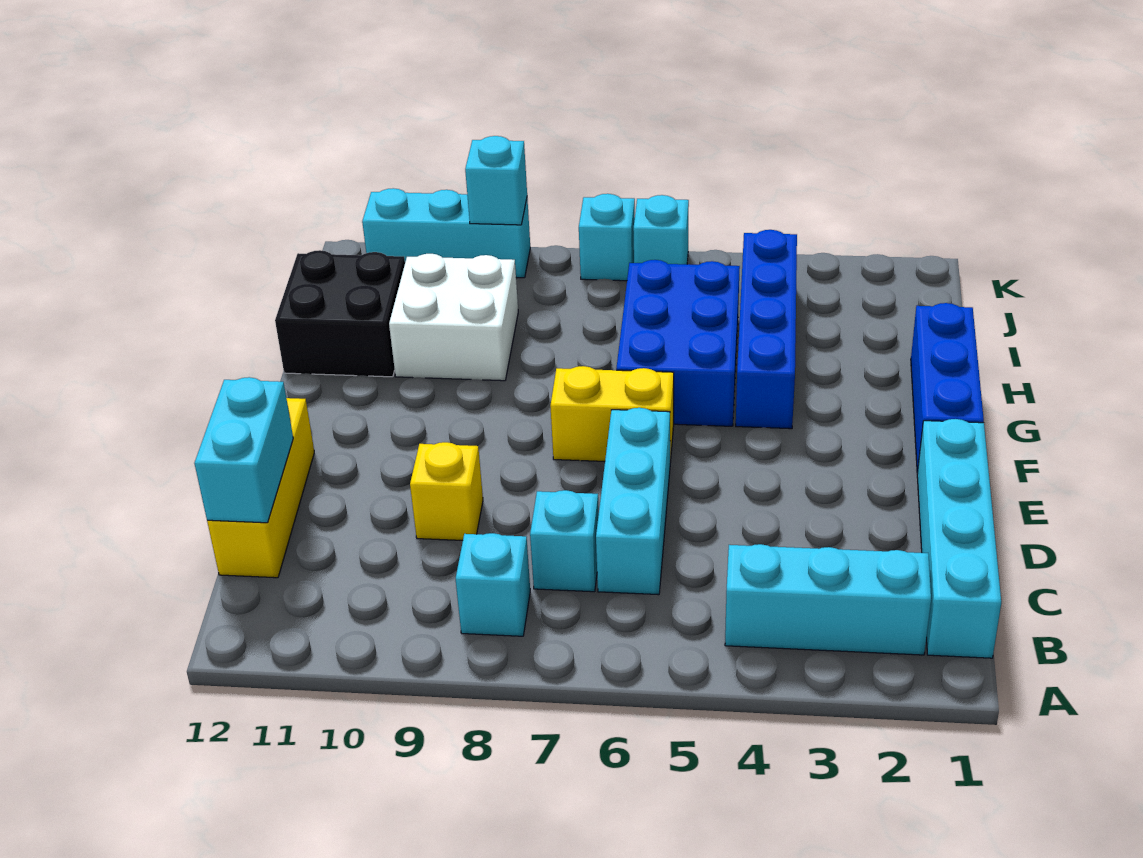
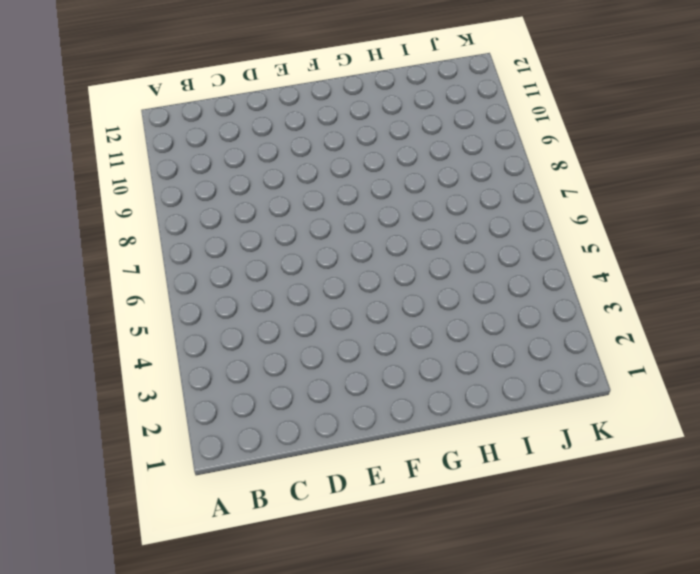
none -> cyan brick B1:E1 level 1
none -> cyan brick B2:B4 level 1
none -> cyan brick B8 level 1

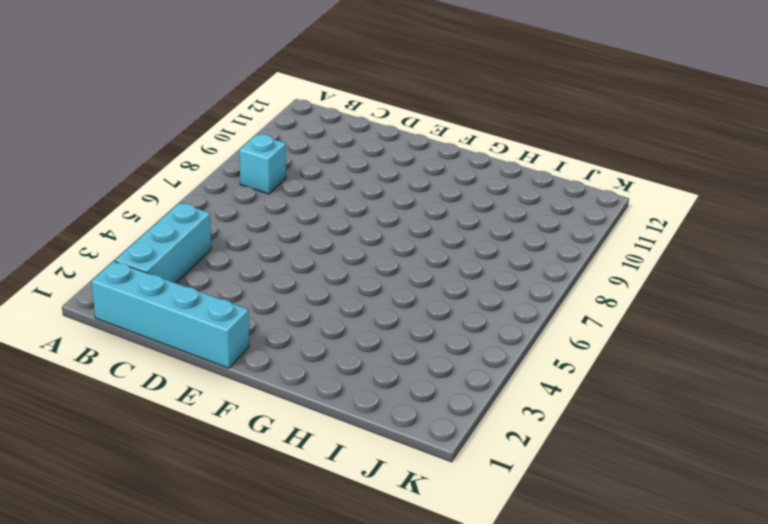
none -> cyan brick C6:E6 level 1
none -> cyan brick C7 level 1
none -> yellow brick C12:E12 level 1

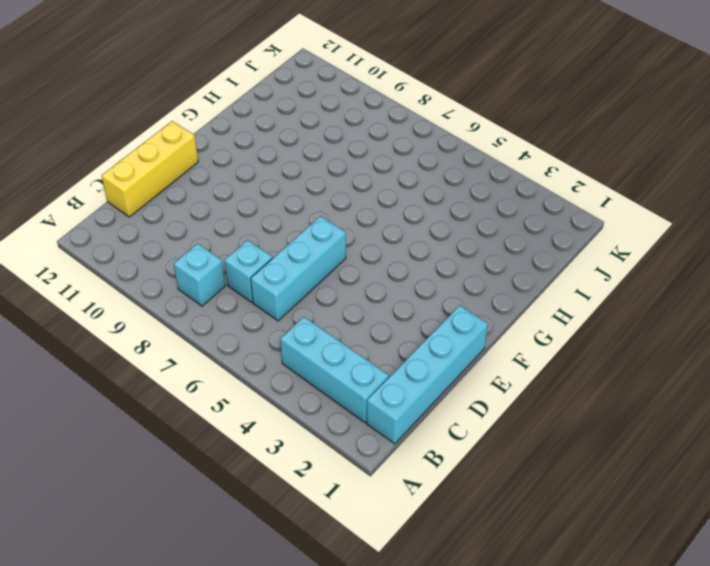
none -> yellow brick D9 level 1
none -> blue brick F1:H1 level 1
none -> yellow brick F6:F7 level 1

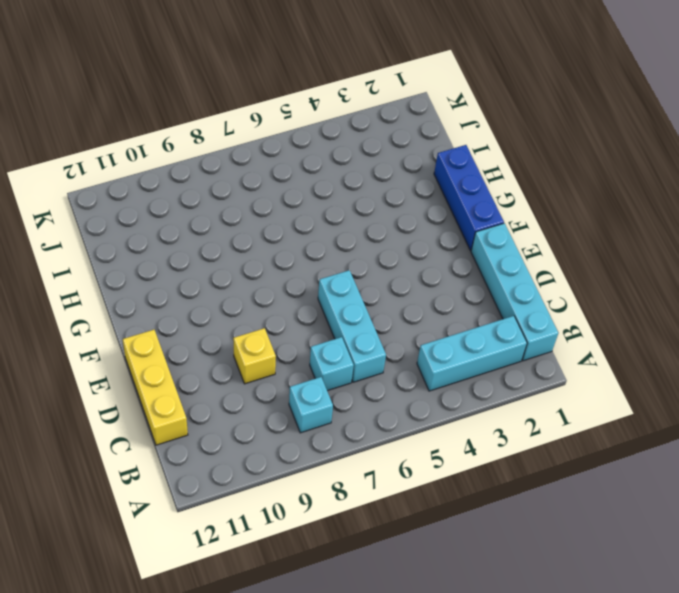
none -> yellow brick F6:F7 level 1
none -> blue brick G4:J4 level 1
none -> blue brick G5:I6 level 1

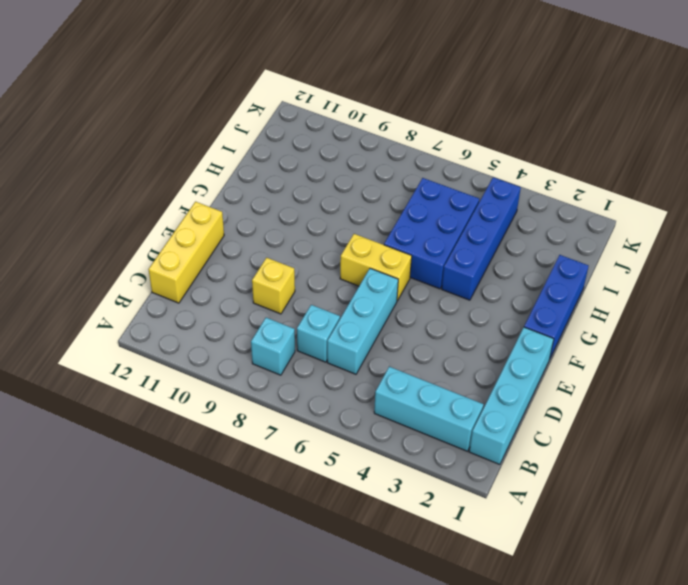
none -> white brick H9:I10 level 1
none -> black brick H11:I12 level 1
none -> cyan brick K6 level 1

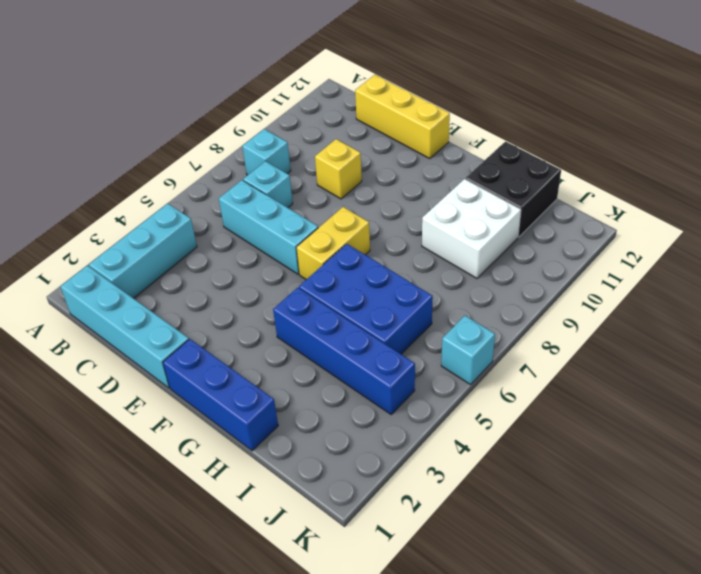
none -> cyan brick K7 level 1
none -> cyan brick K9:K11 level 1
none -> cyan brick C12:D12 level 2

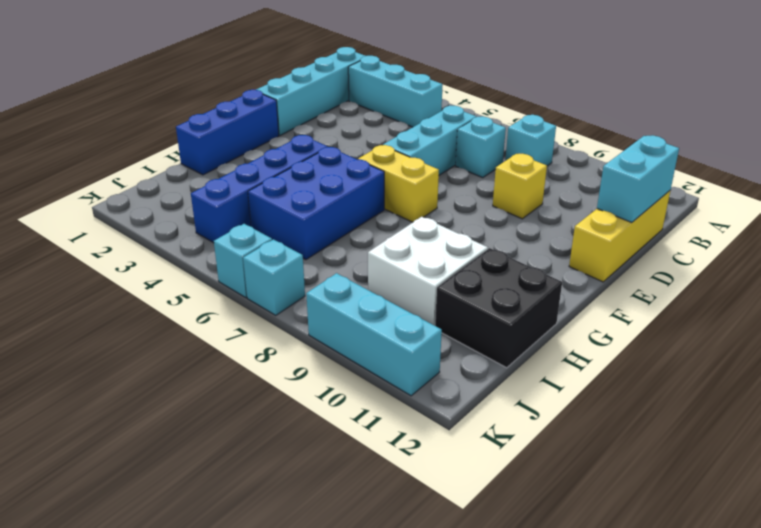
none -> cyan brick K9 level 2

